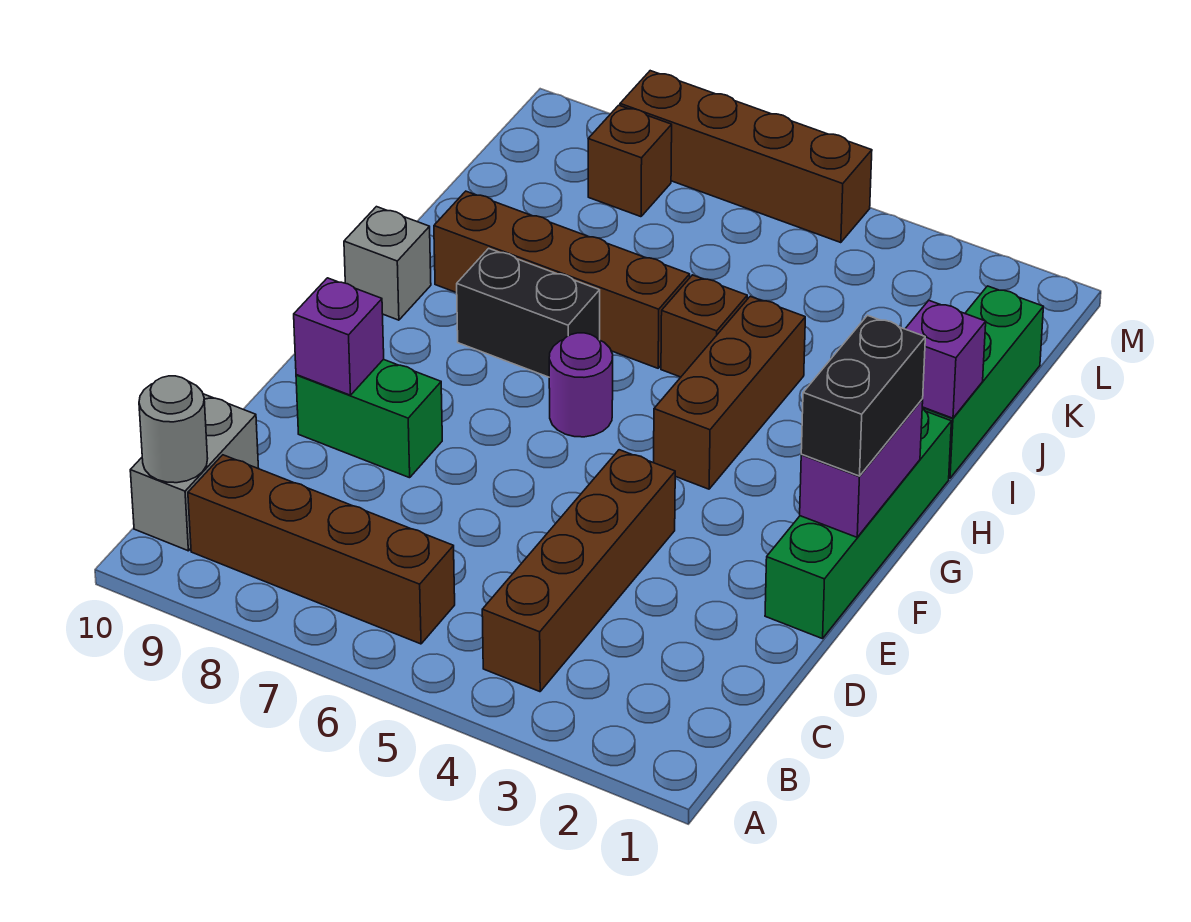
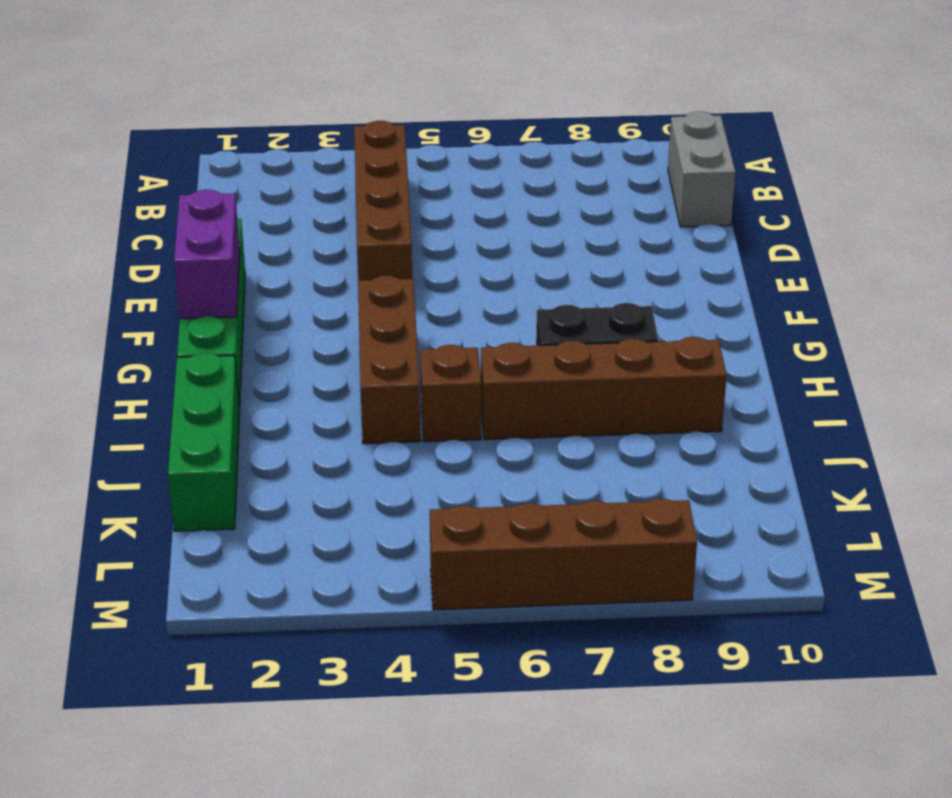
none -> brown brick B6:B9 level 1
none -> green brick E8:E9 level 1
none -> purple round brick G6 level 1

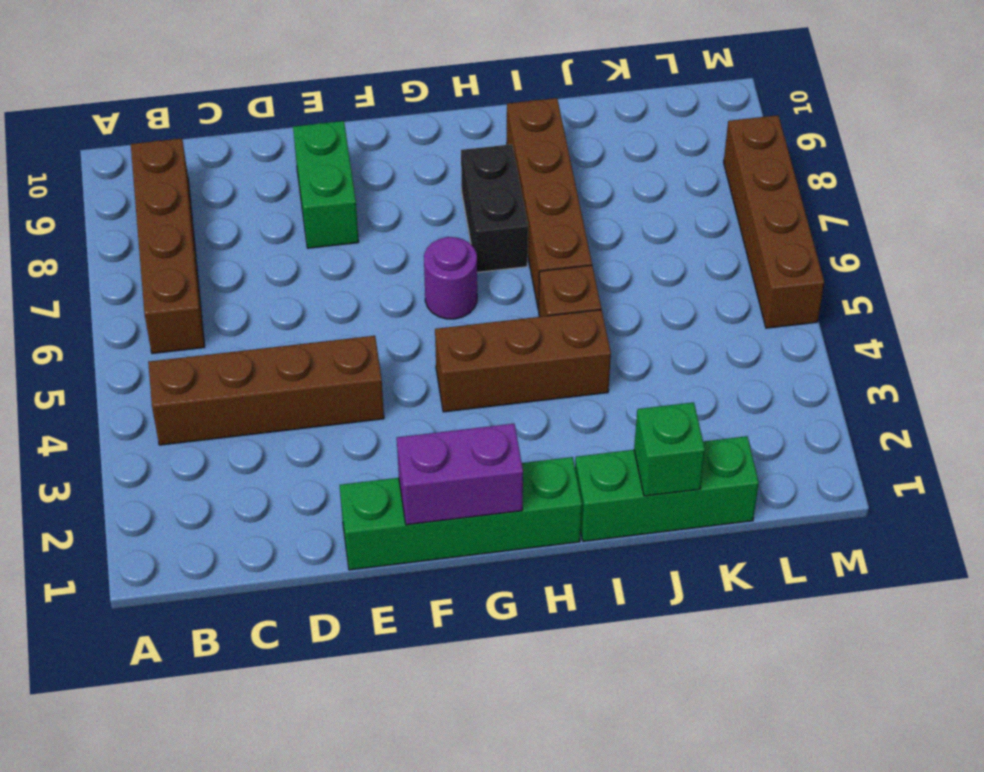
green brick J1 level 2 -> none
none -> grey brick B10:C10 level 1
none -> grey brick H10 level 1
none -> brown brick L8 level 1

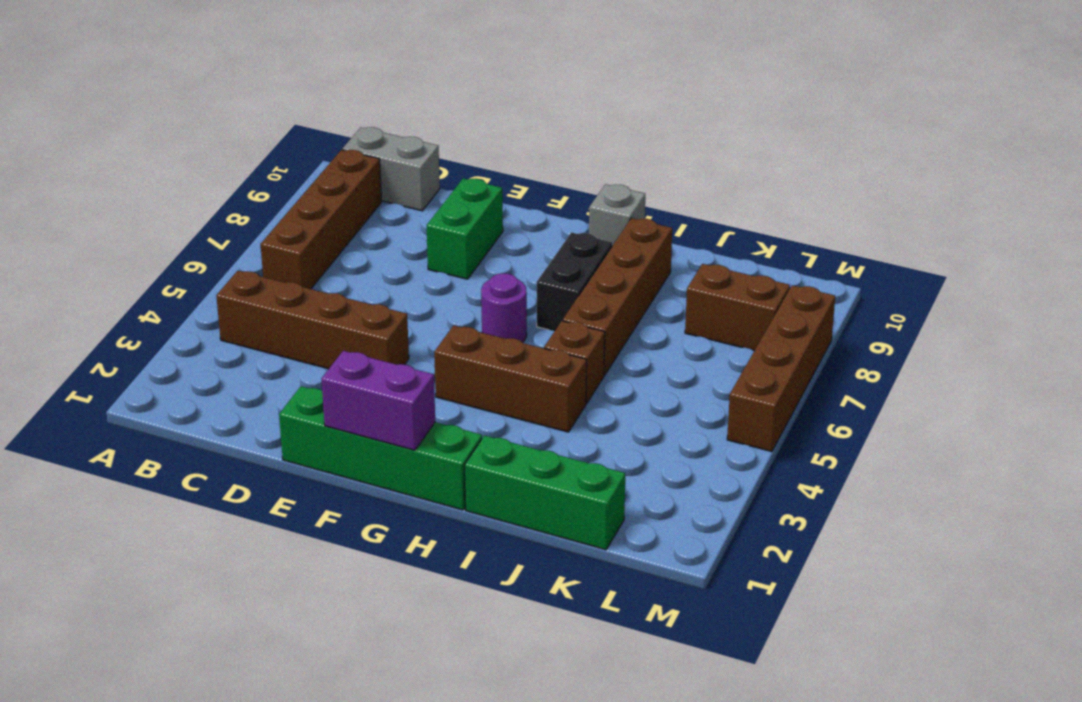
brown brick K8:L8 level 1 -> brown brick L8 level 1
none -> grey round brick B10 level 2
none -> purple brick E9 level 2
none -> purple brick I1 level 2

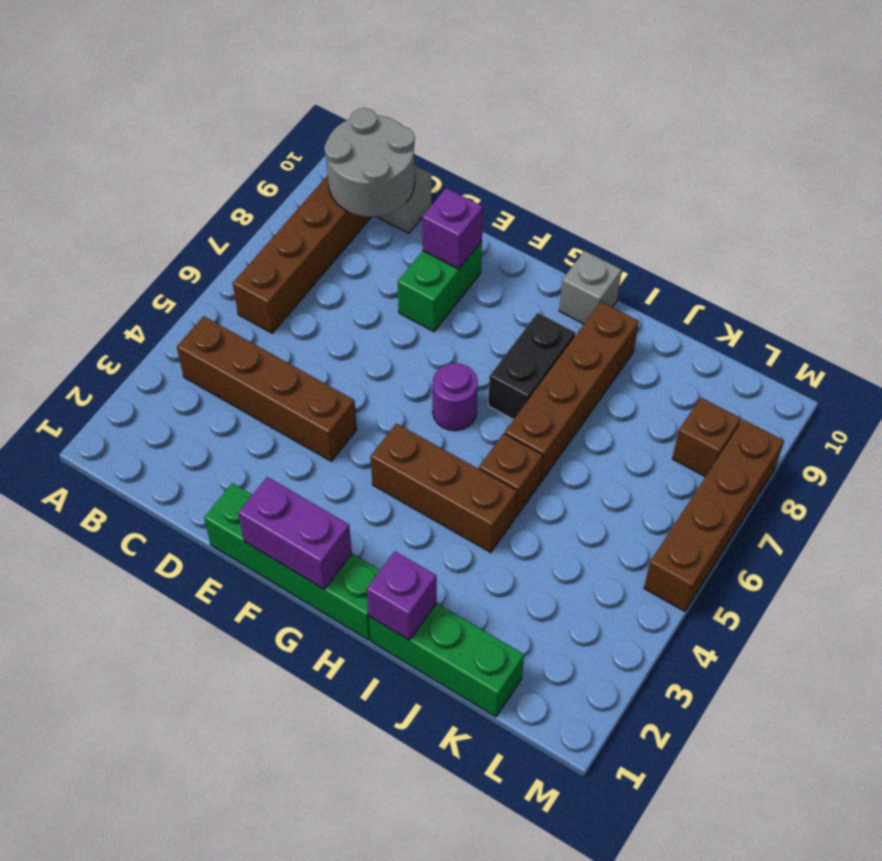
grey round brick B9:C10 level 2 -> grey round brick B10 level 2
none -> black brick F1:G1 level 3

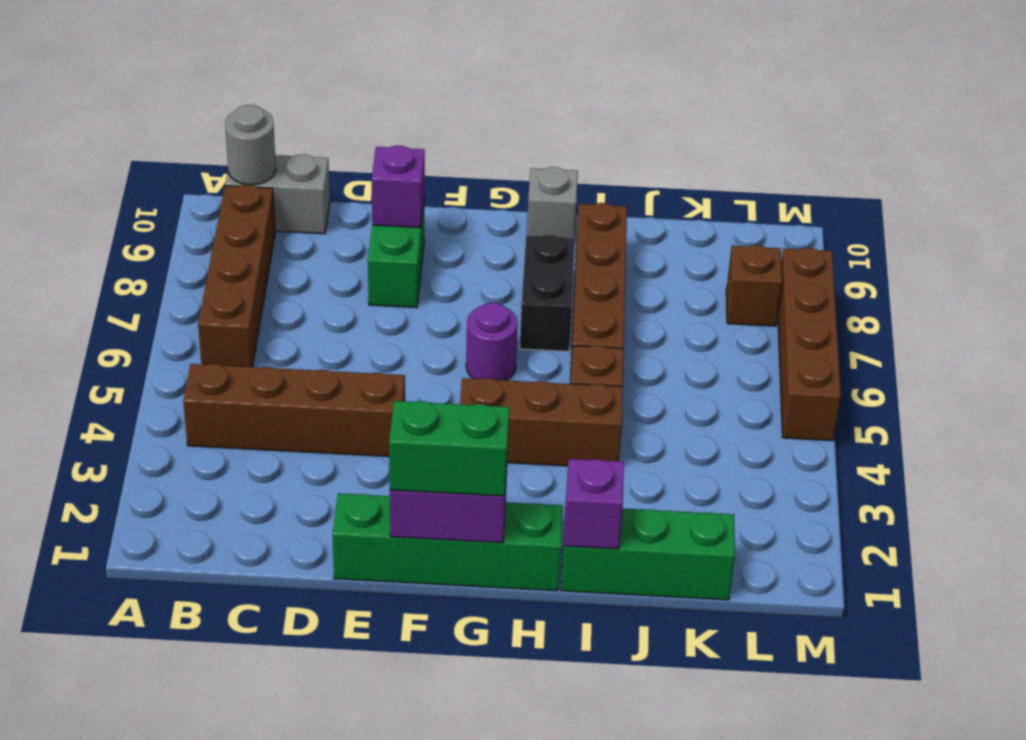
green brick F1:G1 level 3 -> black brick F1:G1 level 3

